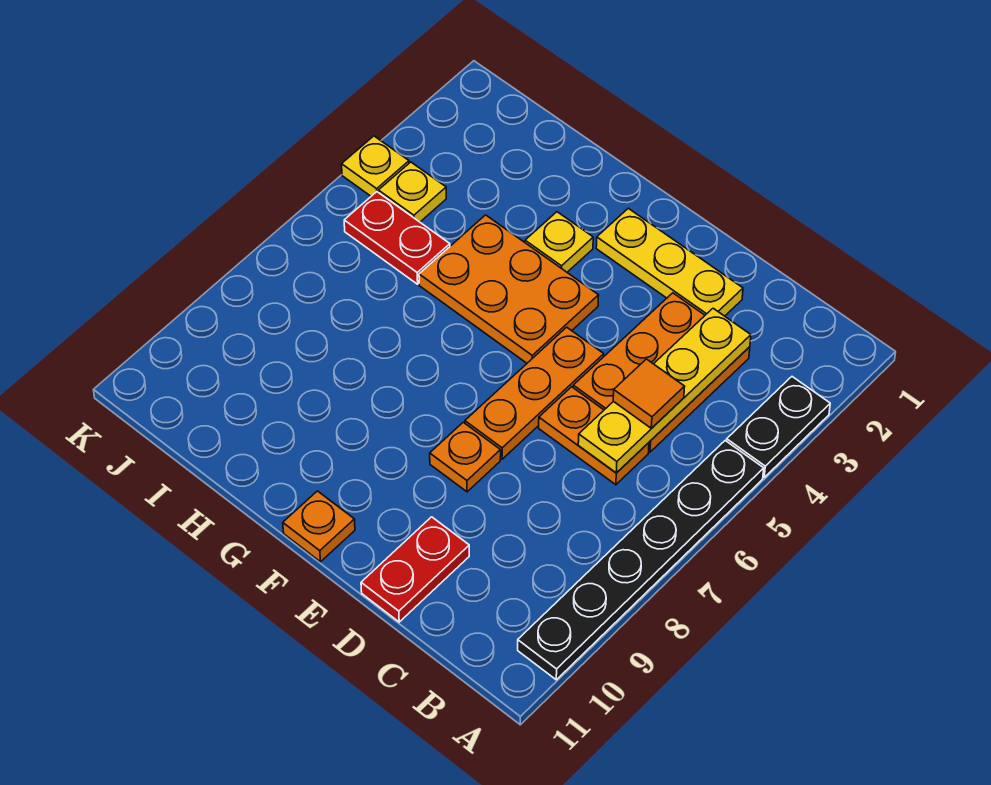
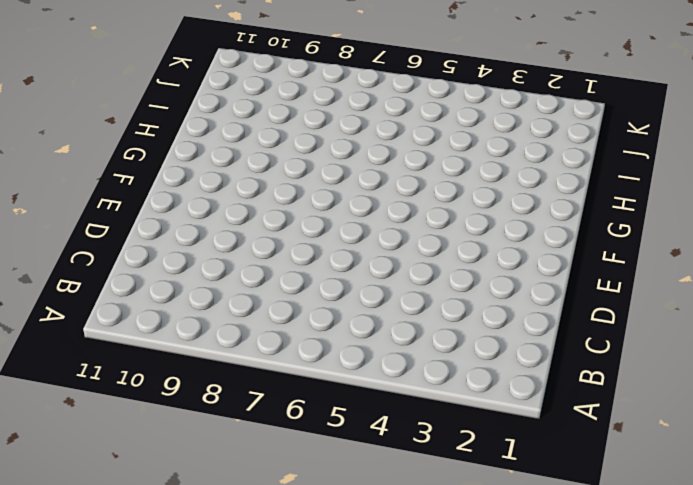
none -> black plate A3:A4 level 1
none -> black plate A5:A10 level 1
none -> orange plate C3:D5 level 1

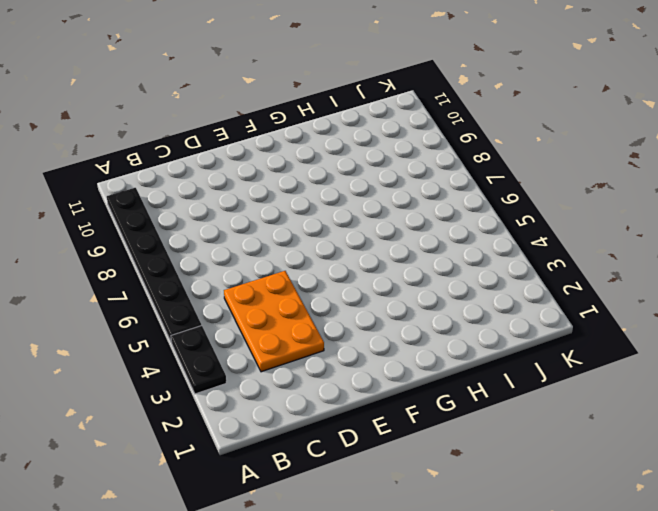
none -> orange plate C6:D6 level 1
none -> yellow plate D2:F2 level 1
none -> red plate D10:D11 level 1

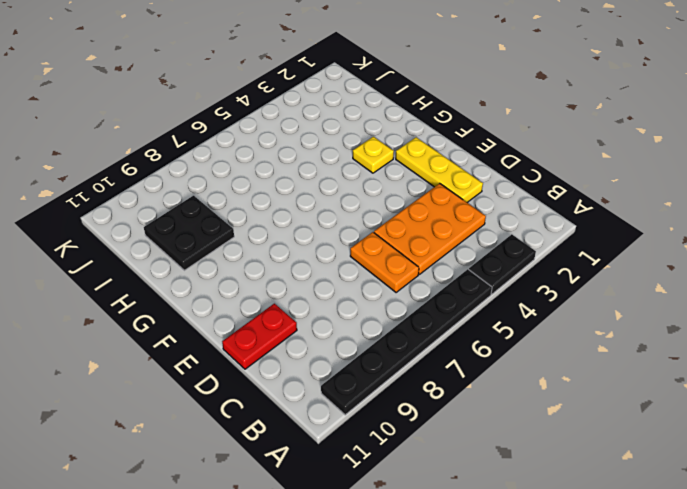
black plate H9:I10 level 1 -> none
none -> orange plate E5:E7 level 1
none -> orange plate E8 level 1
none -> orange plate F4:H5 level 1

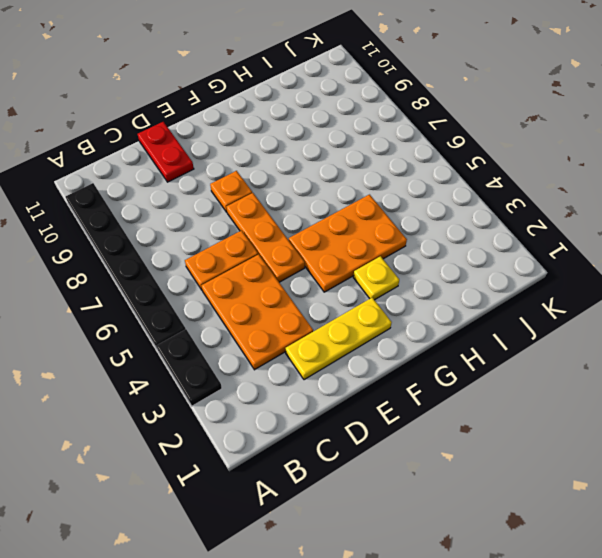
none -> orange plate F11 level 1
none -> red plate I5:J5 level 1
none -> yellow plate J4 level 1

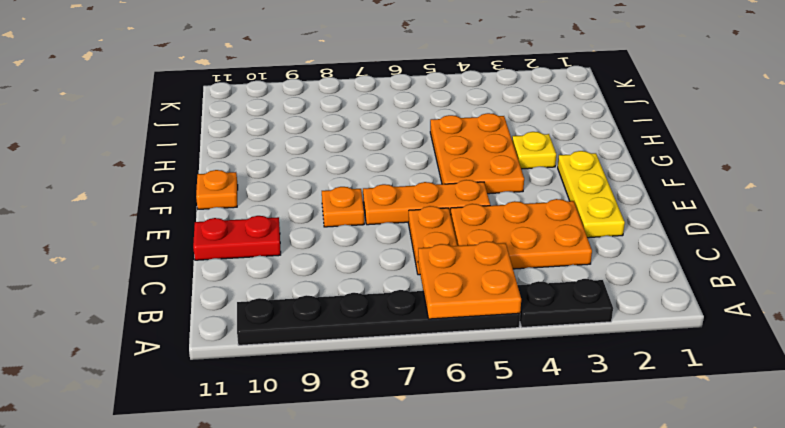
orange plate A5:B6 level 2 -> none
none -> red plate I5:J5 level 1
none -> yellow plate J4 level 1
none -> yellow plate K4 level 1

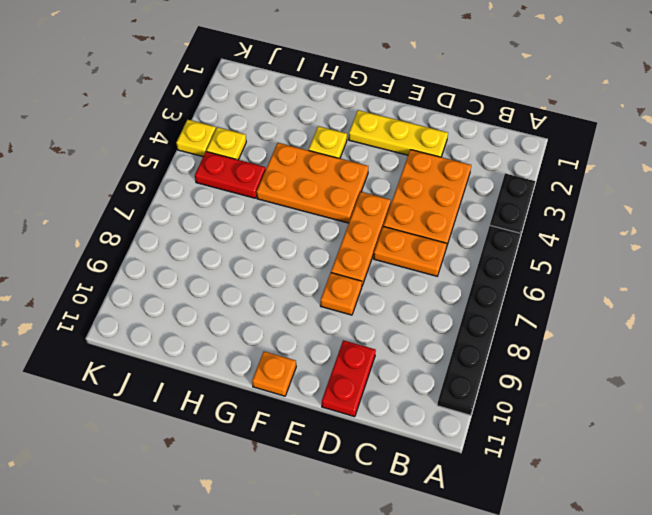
none -> yellow plate C3:C6 level 2
none -> orange tile C5 level 3

